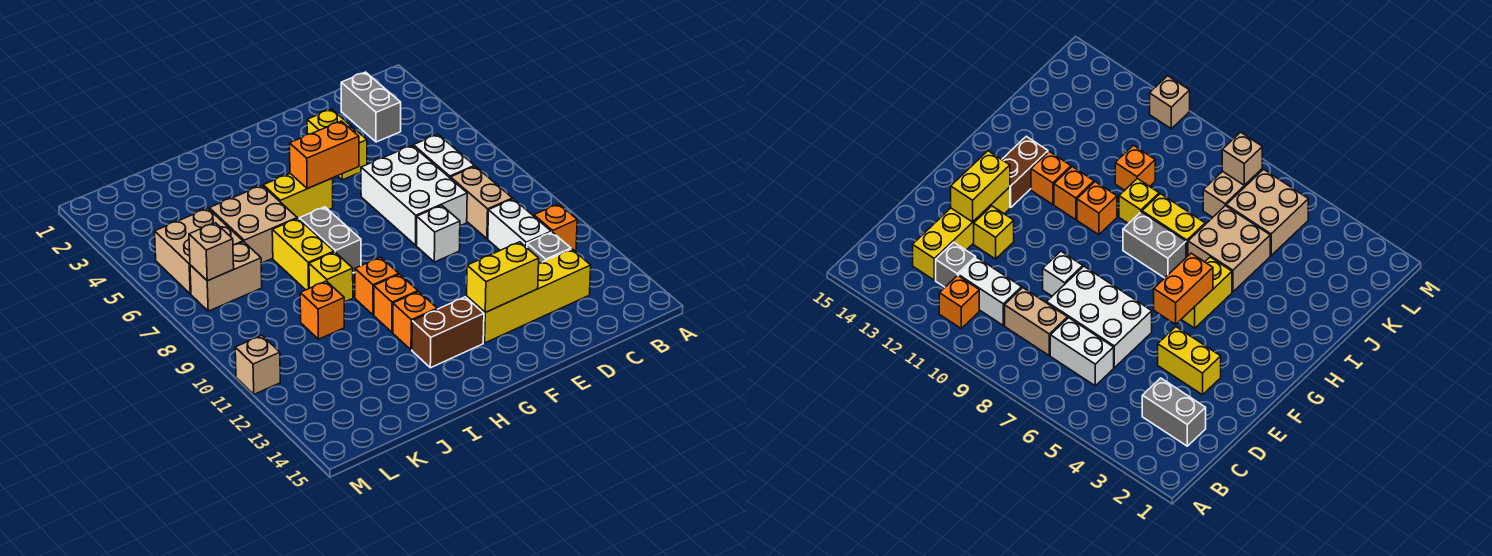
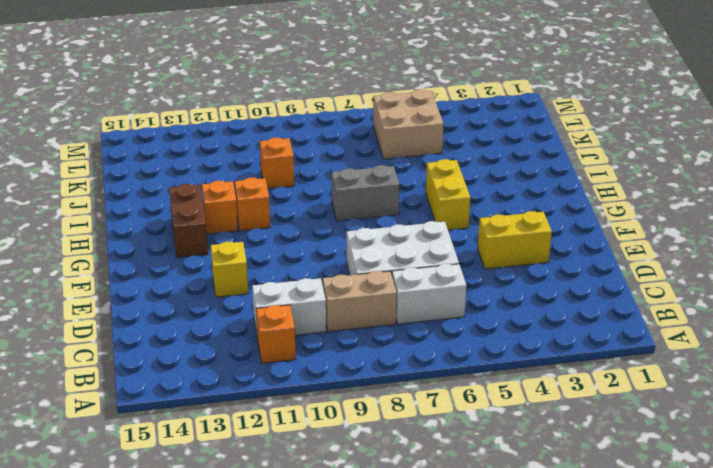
none -> grey brick C2:C3 level 1
none -> grey brick C12 level 1
none -> yellow brick C13:F13 level 1

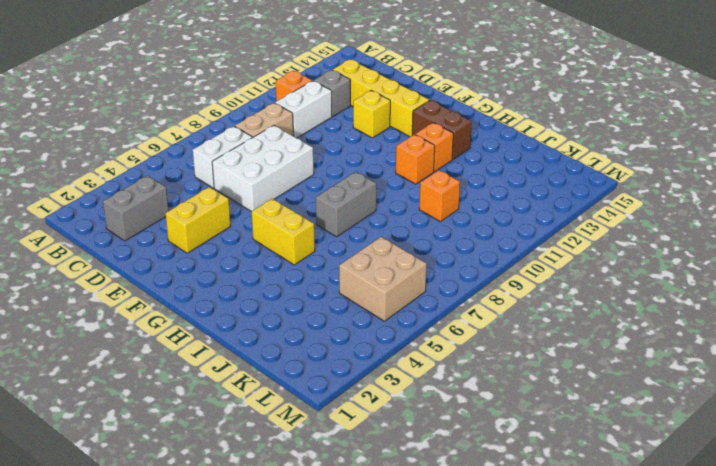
none -> white brick E9 level 1
none -> orange brick H10 level 1
none -> tan brick I5:J6 level 1

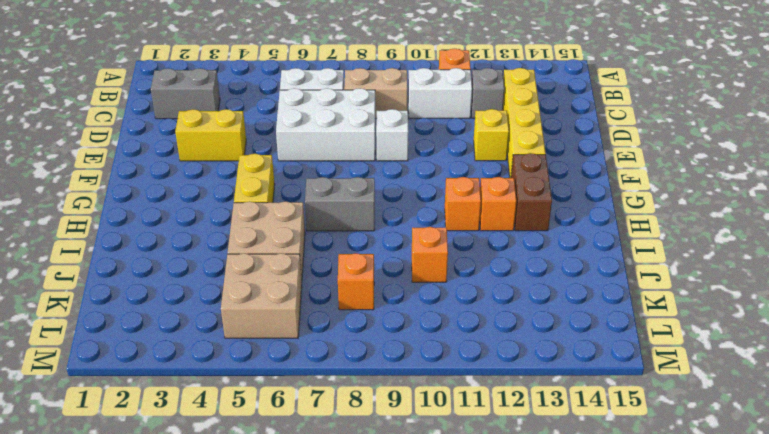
orange brick K8 level 1 -> orange brick H10 level 1
none -> yellow brick I7:I8 level 1
none -> yellow brick I9 level 1
none -> tan brick K7:L7 level 1

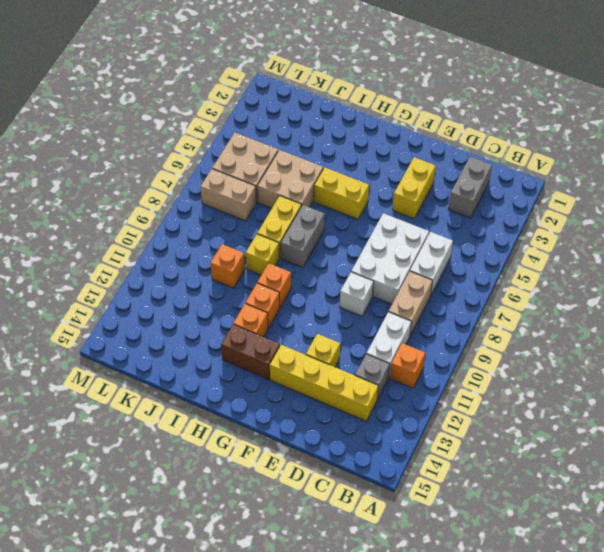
none -> tan brick M11 level 1
none -> yellow brick E13:F13 level 2
none -> orange brick F5:G5 level 2

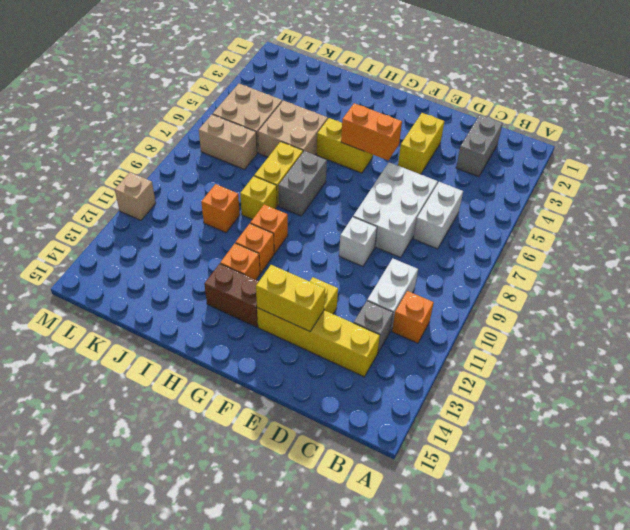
none -> tan brick C8:C9 level 1
none -> tan brick L7 level 2

